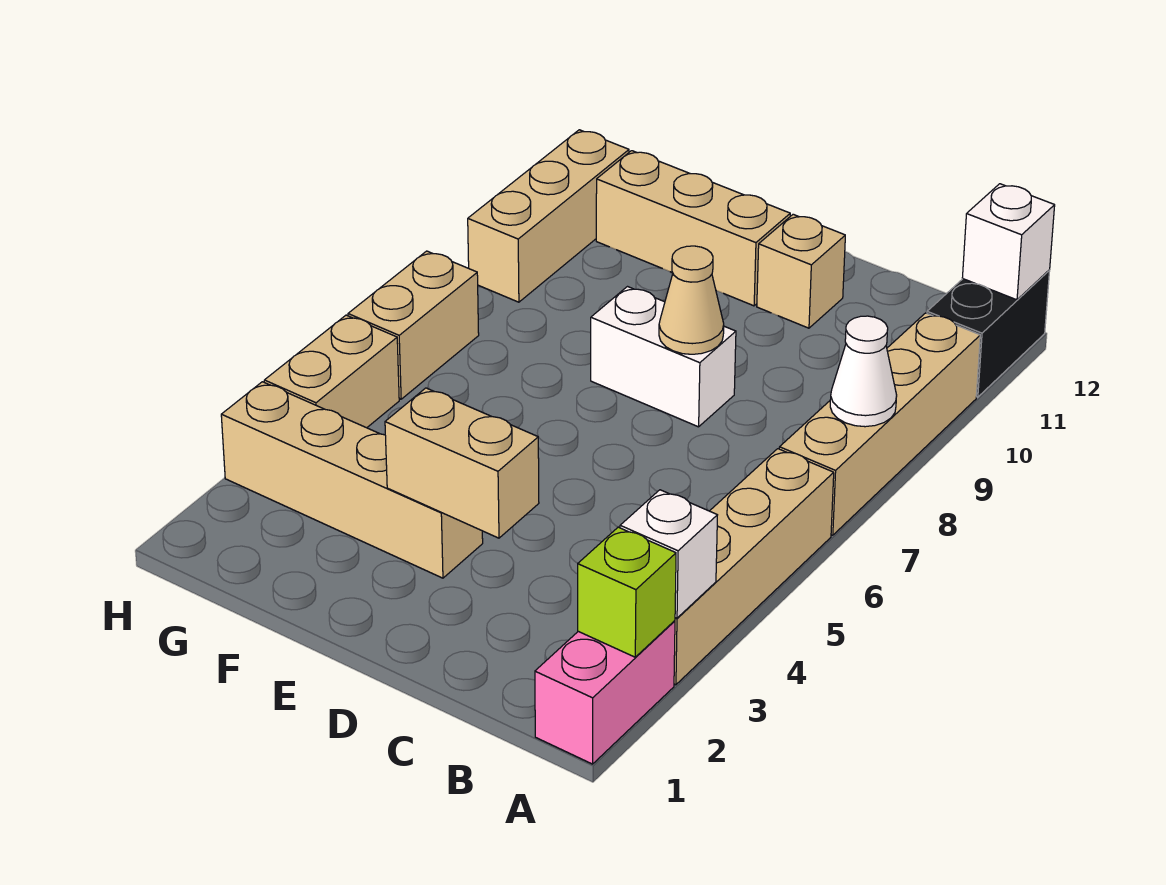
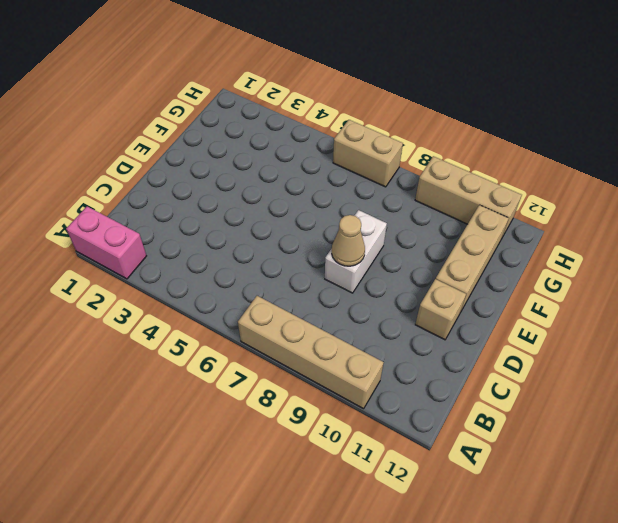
none -> tan brick A3:A6 level 1
none -> black brick A11:A12 level 1
none -> tan brick E3:H3 level 1

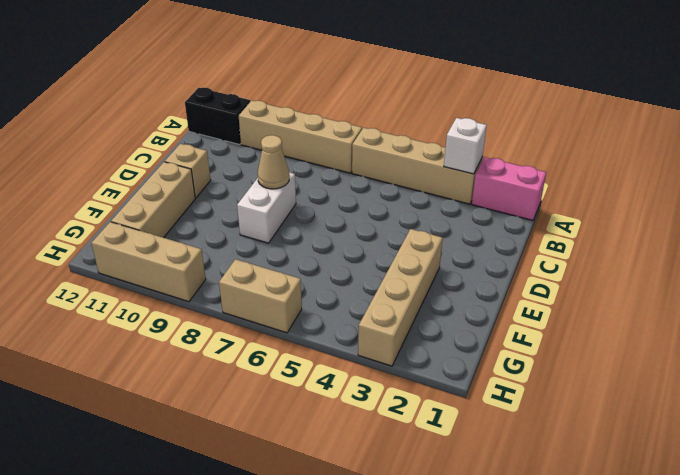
none -> tan brick H4:H5 level 1
none -> lime brick A2 level 2
none -> white cone A8 level 2

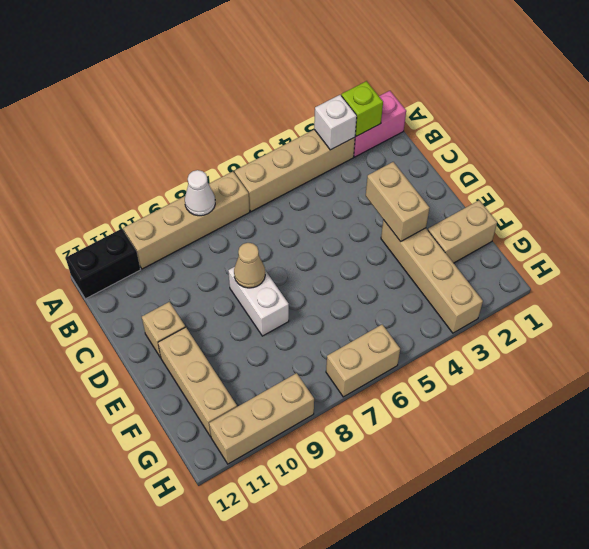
tan brick F1:F2 level 1 -> tan brick H4:H5 level 1
none -> white brick A12 level 2

